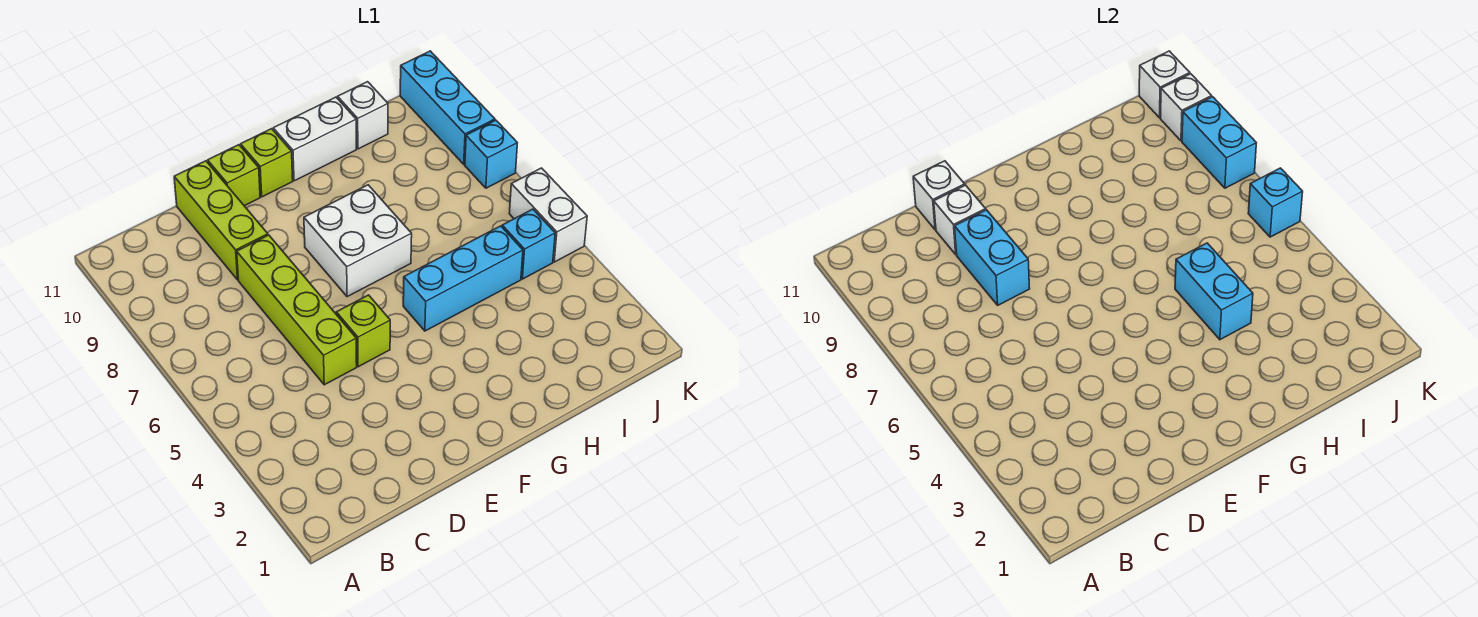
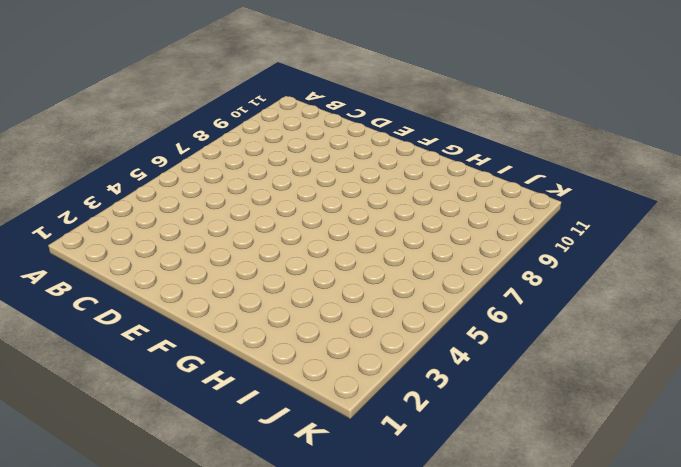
none -> lime brick D5:D8 level 1
none -> lime brick D9:D11 level 1
none -> lime brick E5 level 1

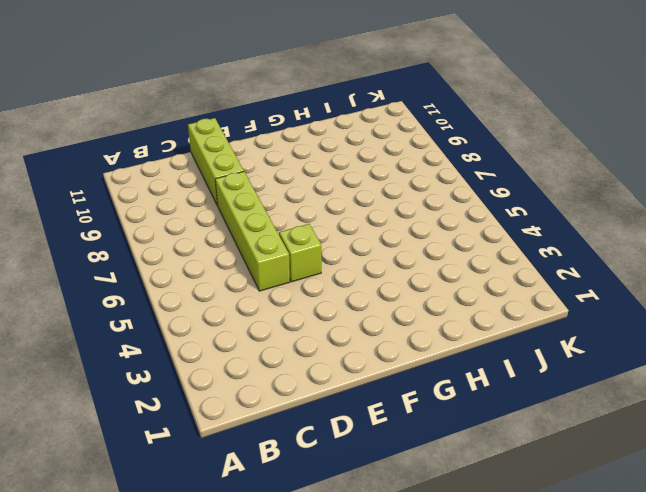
none -> lime brick E11 level 1
none -> white brick F7:G8 level 1
none -> lime brick F11 level 1

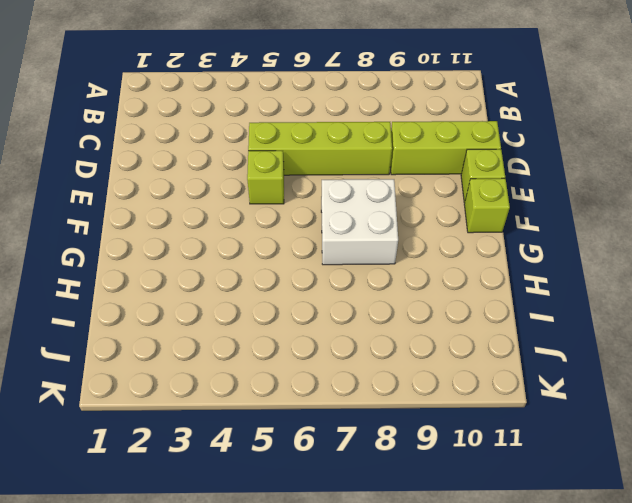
none -> cyan brick G5:I5 level 1
none -> white brick G11:H11 level 1
none -> white brick I11 level 1

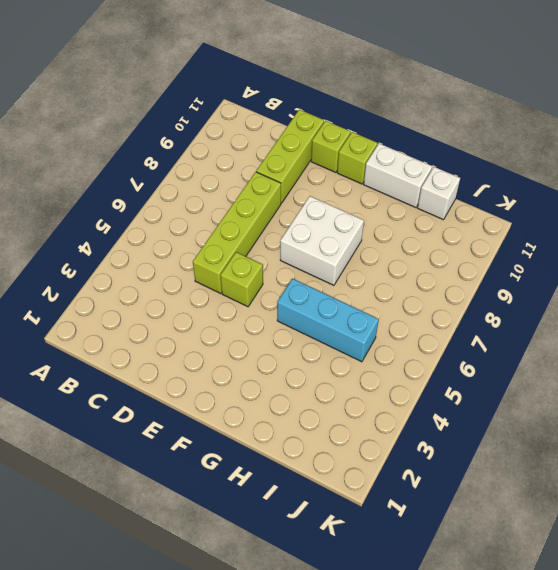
none -> cyan brick J5 level 1
none -> white brick K5:K6 level 1
none -> cyan brick K8 level 1

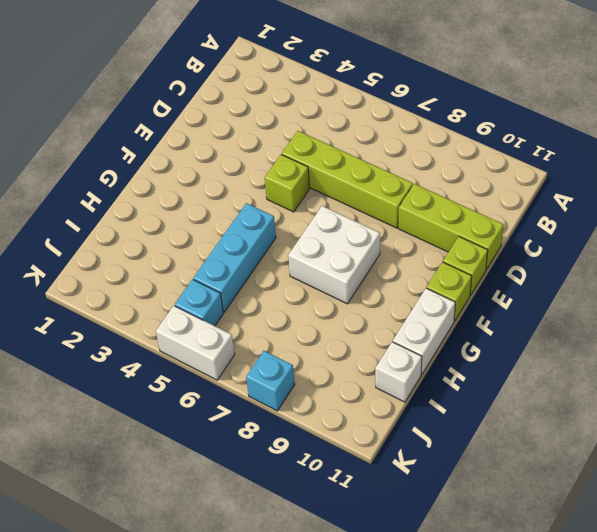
none -> cyan brick K9:K11 level 1
none -> cyan brick D8:D9 level 2
none -> white brick D10 level 2

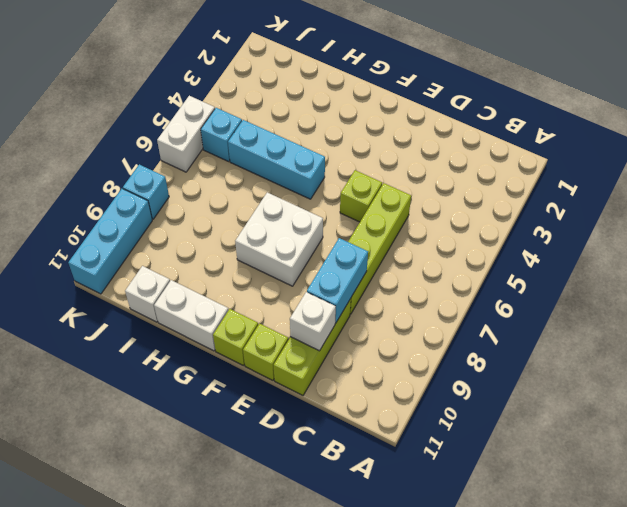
none -> white brick D11 level 2
none -> cyan brick H4:H5 level 2
none -> cyan brick K6 level 2

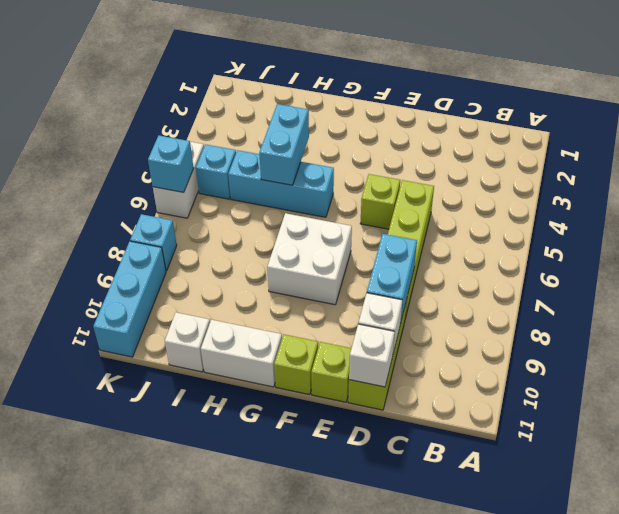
none -> cyan brick K8:K9 level 2
none -> white brick K10 level 2
none -> white brick K11 level 2

